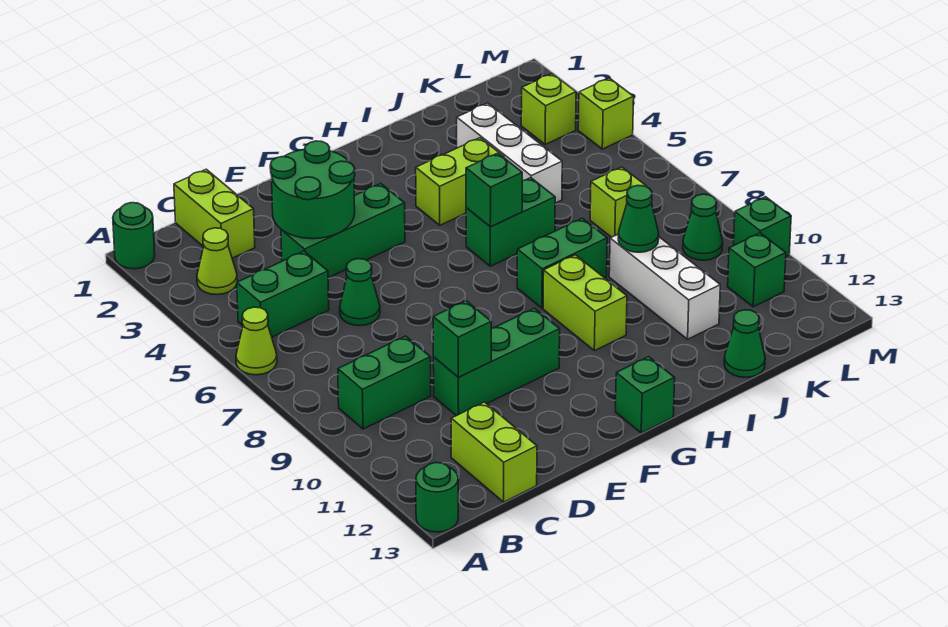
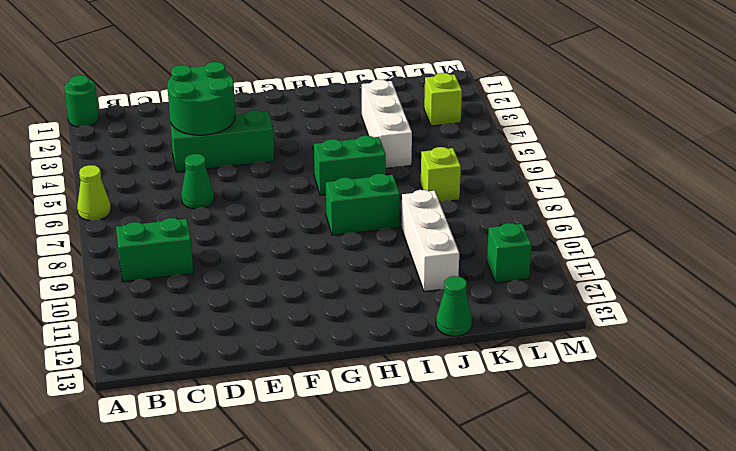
none -> green round brick A13 level 1
none -> lime cone B3 level 1
none -> green brick B5:C5 level 1

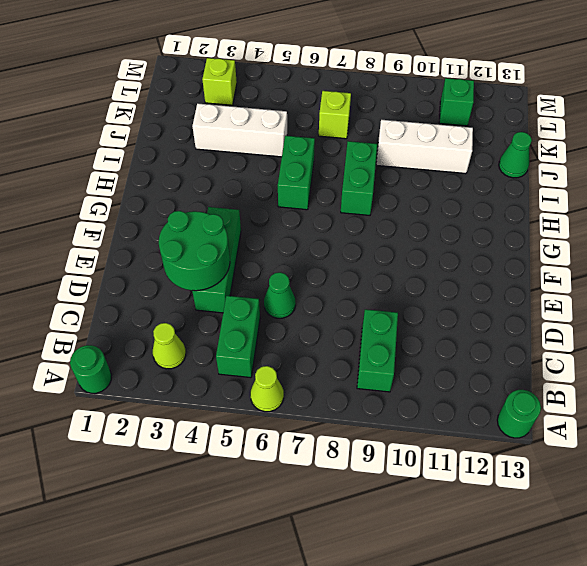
none -> lime brick C1:C2 level 1
none -> lime brick C12:C13 level 1
none -> green brick D10:F10 level 1

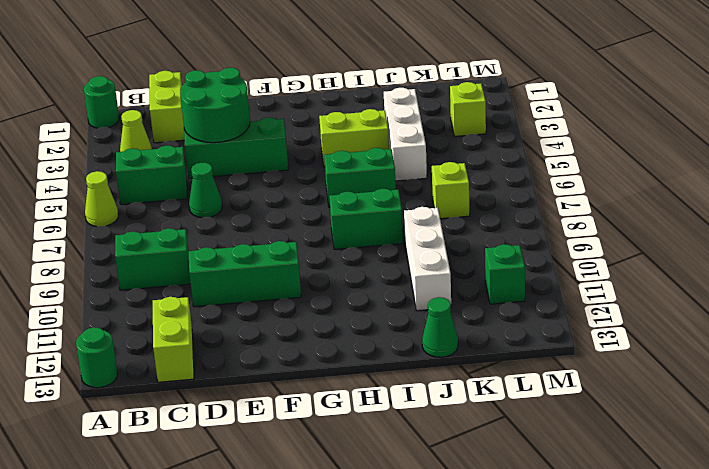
none -> green brick G13 level 1
none -> lime brick H9:H10 level 1
none -> green cone L9 level 1

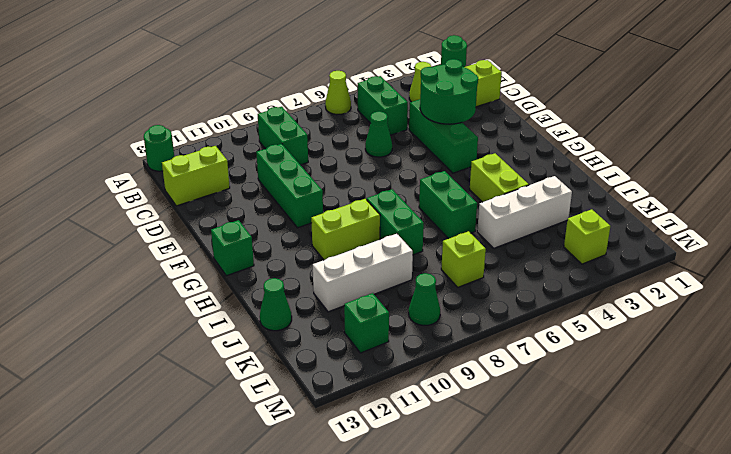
none -> lime brick M4 level 1
none -> green brick M10 level 1
none -> green brick D10 level 2

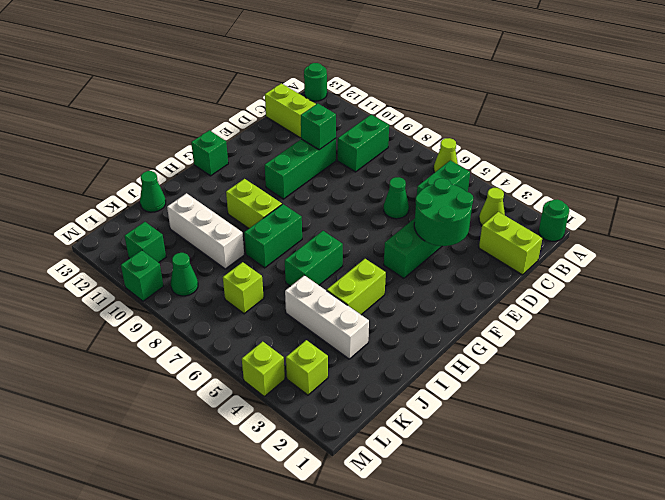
none -> green brick H6 level 2
none -> green cone J9 level 2

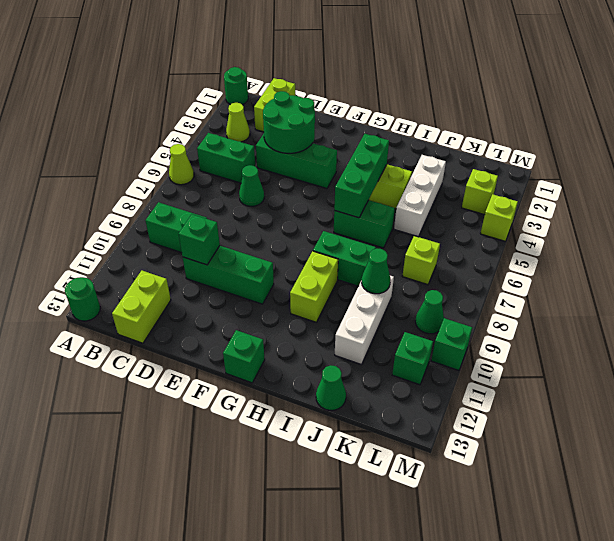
green brick H4:H6 level 2 -> green brick H6 level 2

